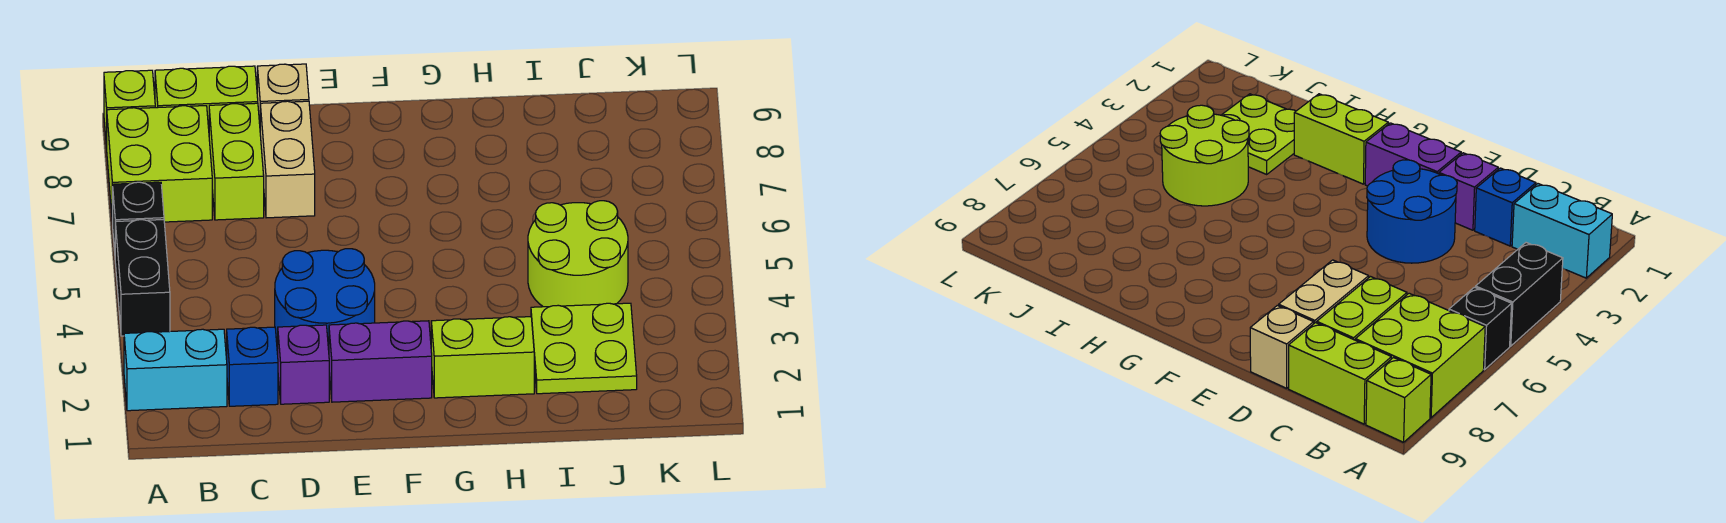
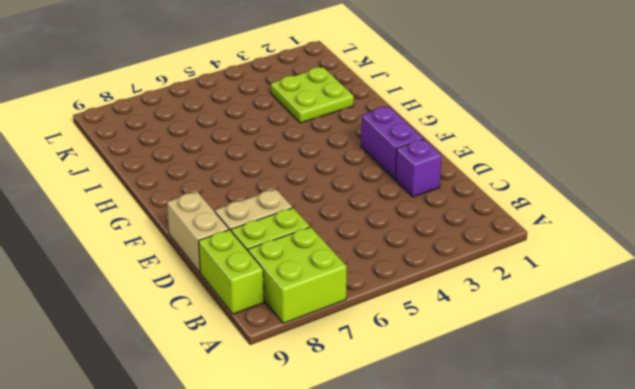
tan brick D9:E9 level 1 -> tan brick D9 level 1
none -> cyan brick A2:B2 level 1
none -> black brick A4:A5 level 1
none -> black brick A6 level 1

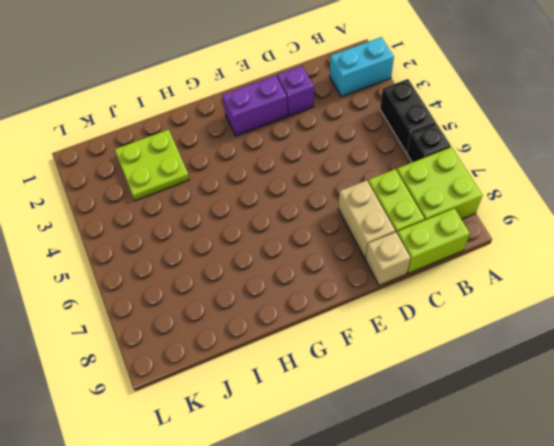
none -> lime brick A9 level 1
none -> blue brick C2 level 1
none -> blue round brick D3:E4 level 1

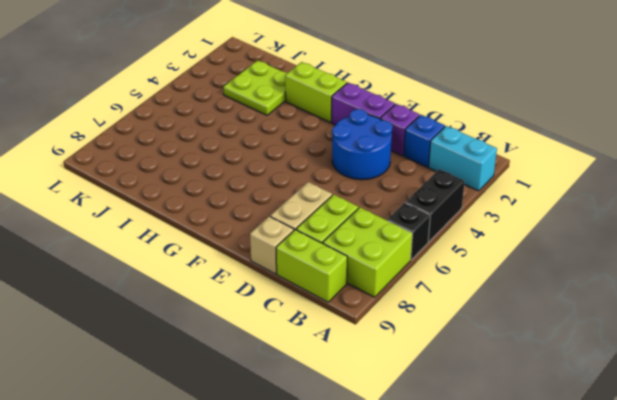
none -> lime brick A9 level 1
none -> lime round brick I4:J5 level 1

